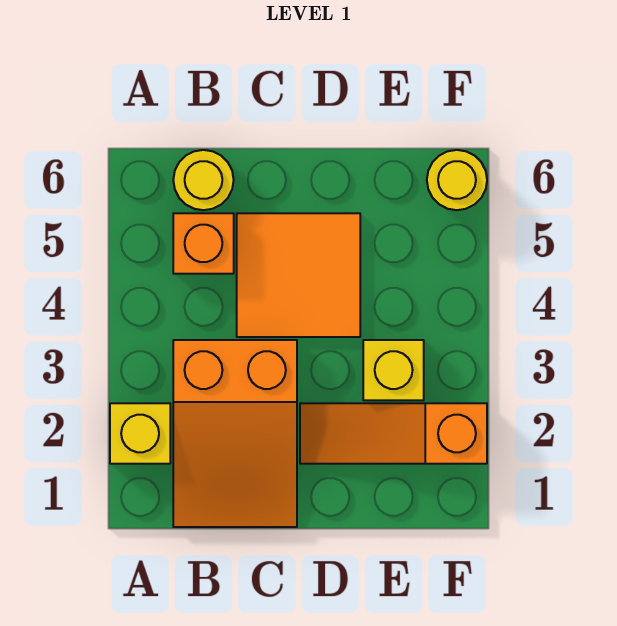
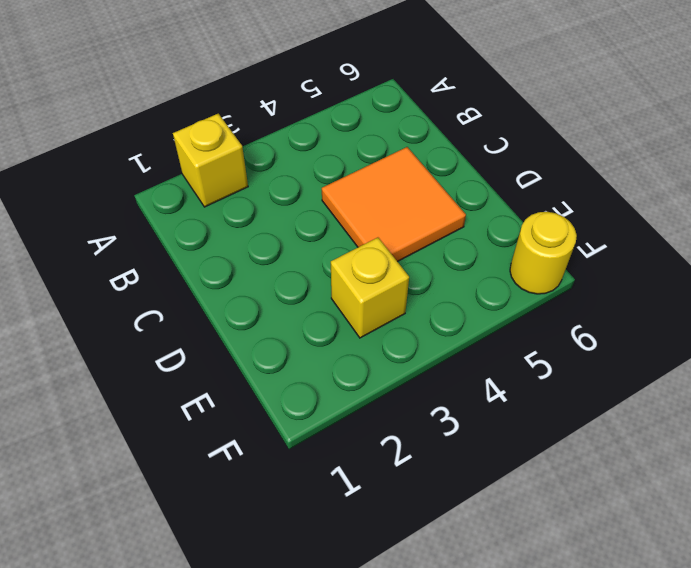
none -> orange slope B1:C3 level 1 top 3
none -> orange brick B5 level 1

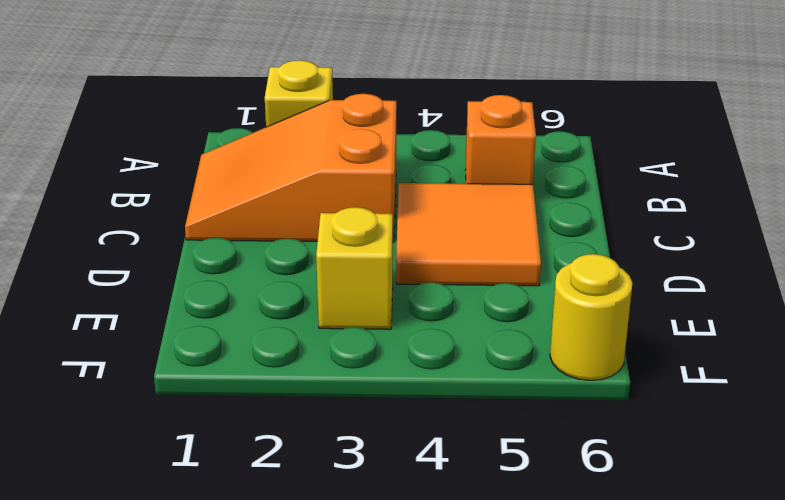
none -> yellow round brick B6 level 1
none -> orange slope D2:F2 level 1 top F

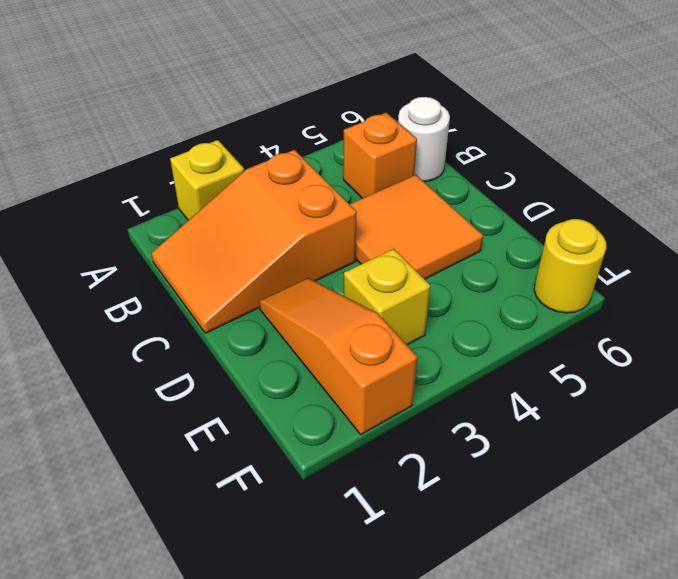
white round brick B6 level 1 -> yellow round brick B6 level 1

